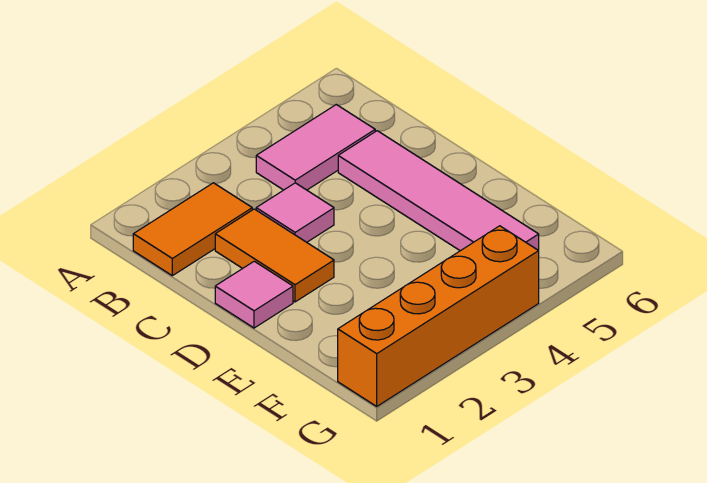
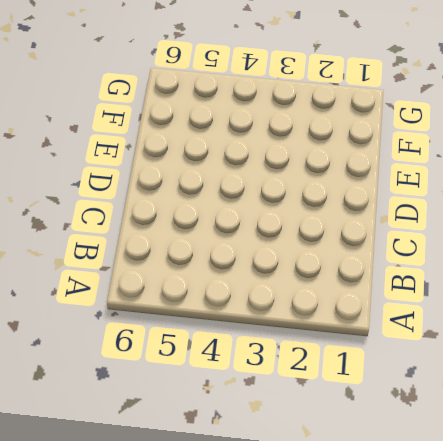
none -> orange tile B1:B2 level 1
none -> pink tile B4:B5 level 1

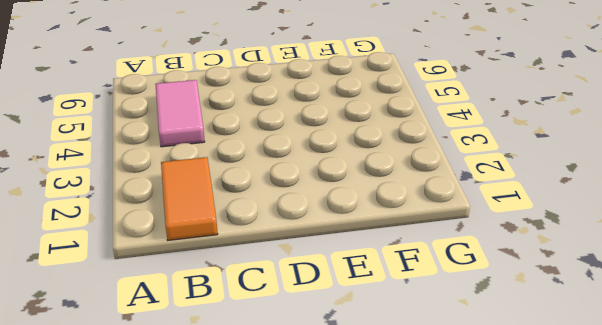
none -> orange tile C2:D2 level 1
none -> pink tile C3 level 1

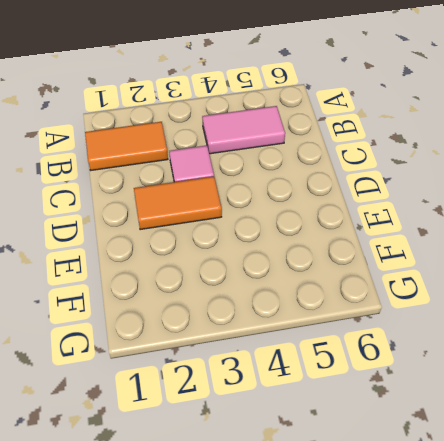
orange tile D2:D3 level 1 -> orange tile C2:D2 level 1
none -> pink tile C5:F5 level 1
none -> pink tile D1 level 1

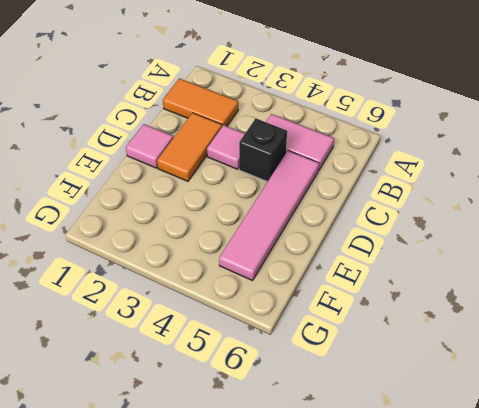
black brick C4 level 1 -> none
none -> orange brick G1:G4 level 1

